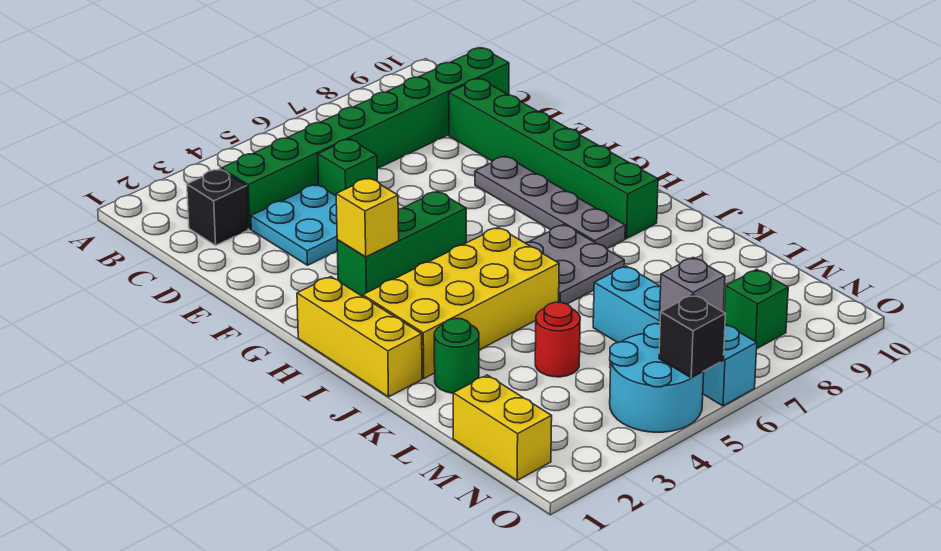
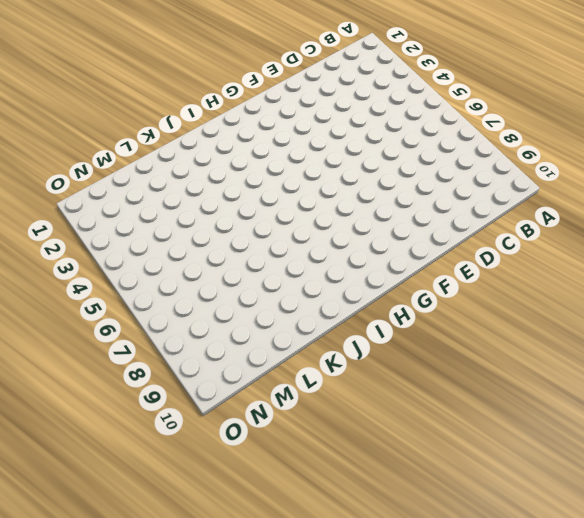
none -> black brick C2 level 1
none -> green brick C3:C10 level 1
none -> cyan plate D3:E4 level 1

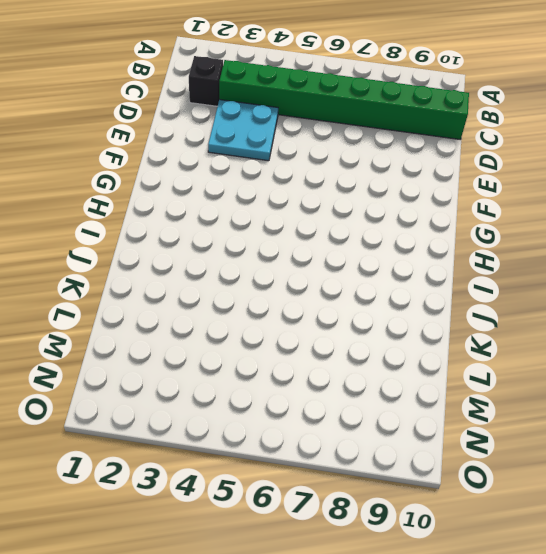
none -> green brick D5 level 1
none -> green brick D9:I9 level 1
none -> grey plate F8:I8 level 1

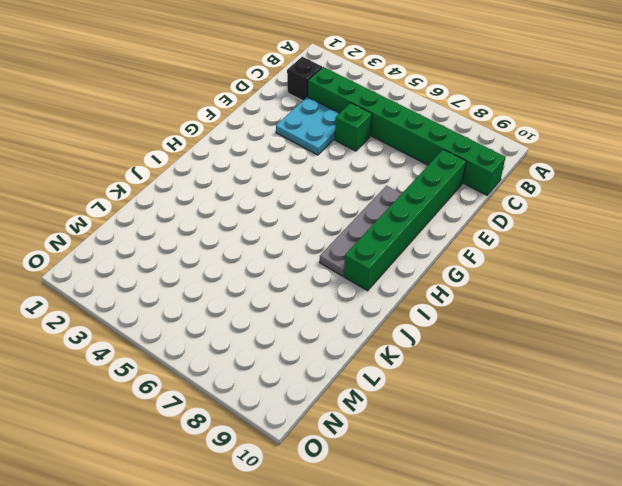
none -> green brick G3:G5 level 1
none -> yellow brick H1:J1 level 1
none -> yellow brick I2:J5 level 1

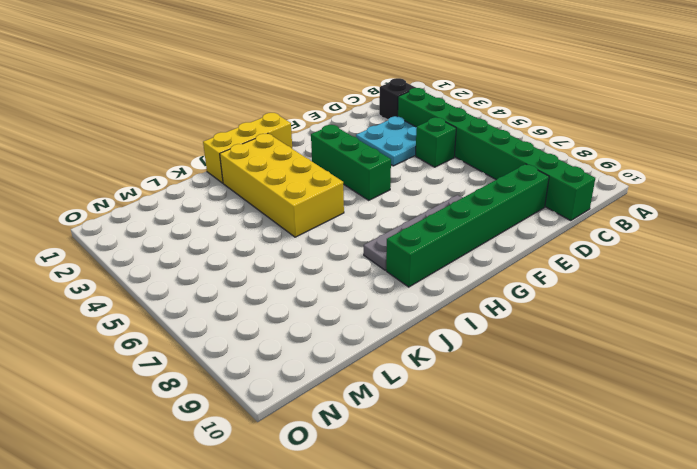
none -> grey plate I6:J7 level 1
none -> green round brick K2 level 1
none -> red round brick L4 level 1

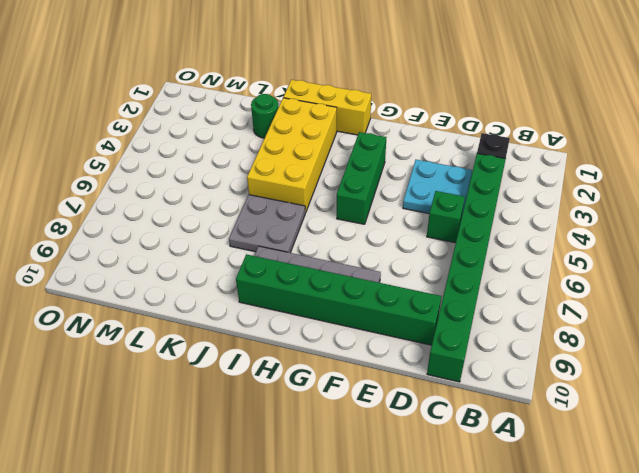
none -> red round brick L4 level 1
none -> cyan brick L6:O6 level 1
none -> yellow brick M1:N1 level 1

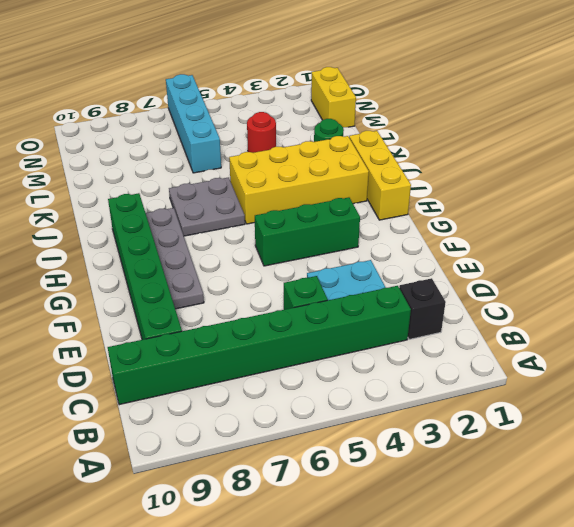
none -> cyan round brick N4:O5 level 1
none -> green brick N8 level 1
none -> yellow brick G3 level 2

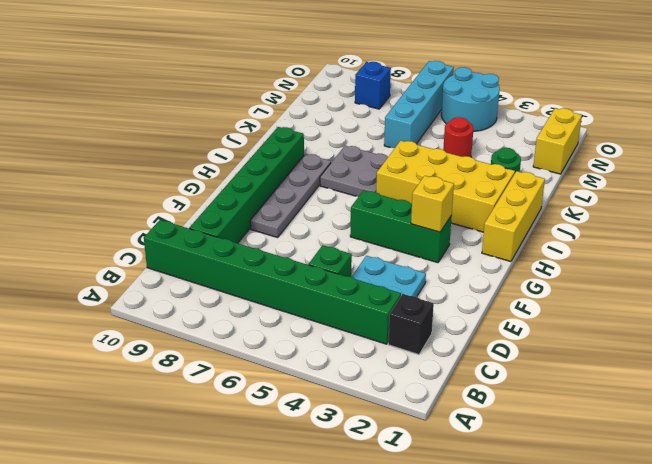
blue brick N8 level 1 -> green brick N8 level 1
none -> grey brick N6 level 2
none -> black brick O5 level 2

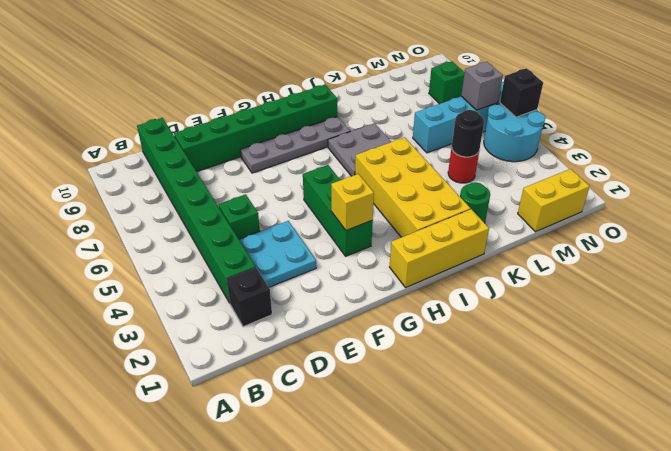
black round brick L4 level 2 -> none

